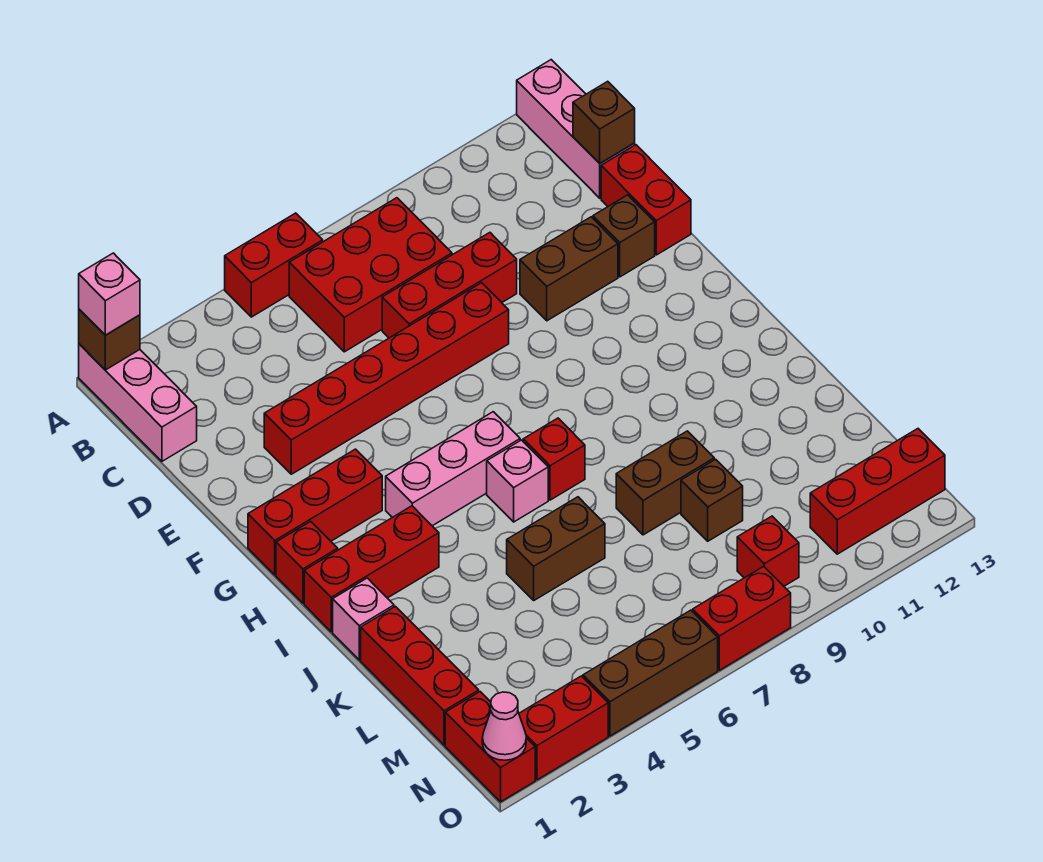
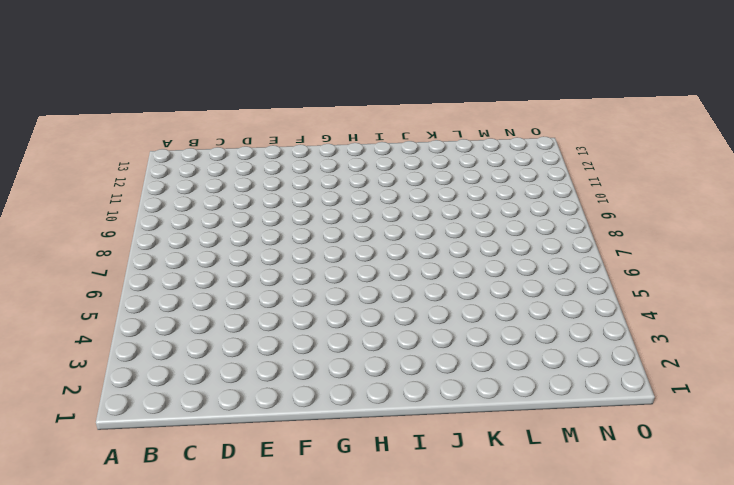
none -> pink brick A1:C1 level 1
none -> red brick A5:A6 level 1
none -> pink brick A13:C13 level 1
none -> red brick B6:C8 level 1

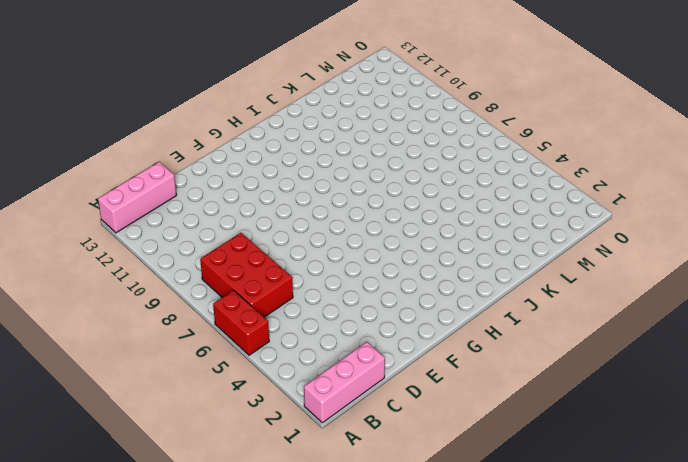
none -> red brick D7:D9 level 1
none -> red brick D13:E13 level 1
none -> red brick E3:E8 level 1
none -> brown brick E10:E11 level 1

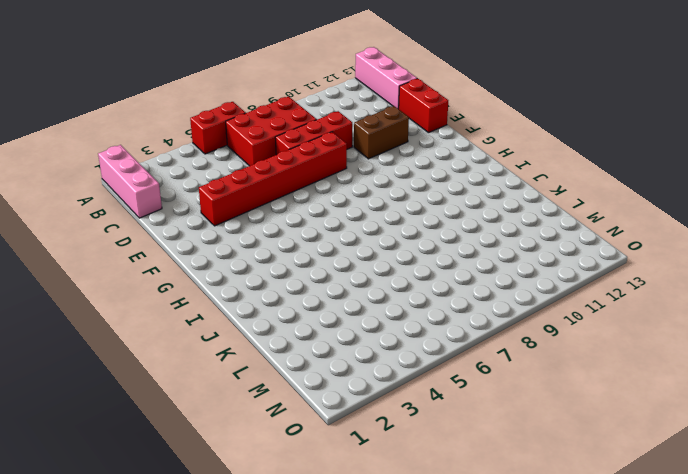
none -> brown brick E12 level 1
none -> red brick G1:G3 level 1
none -> red brick H1 level 1
none -> pink brick H4:H6 level 1

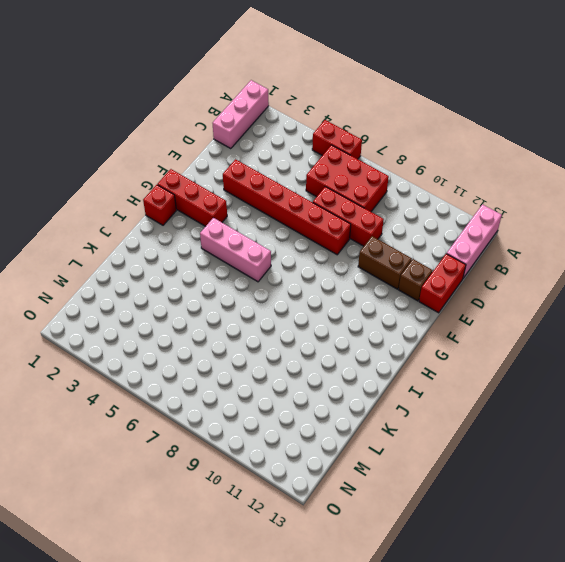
none -> red brick I1:I3 level 1
none -> pink brick I6 level 1
none -> red brick I7 level 1
none -> pink brick J1 level 1

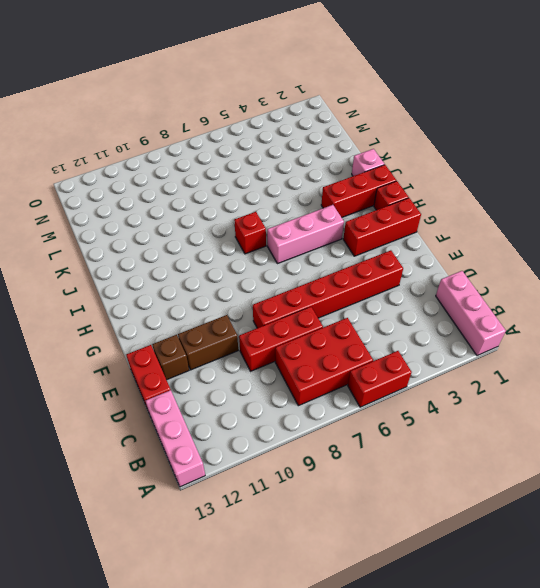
none -> pink brick I6 level 1
none -> red brick K1:M1 level 1
none -> brown brick K5:K6 level 1
none -> brown brick K8:K9 level 1

